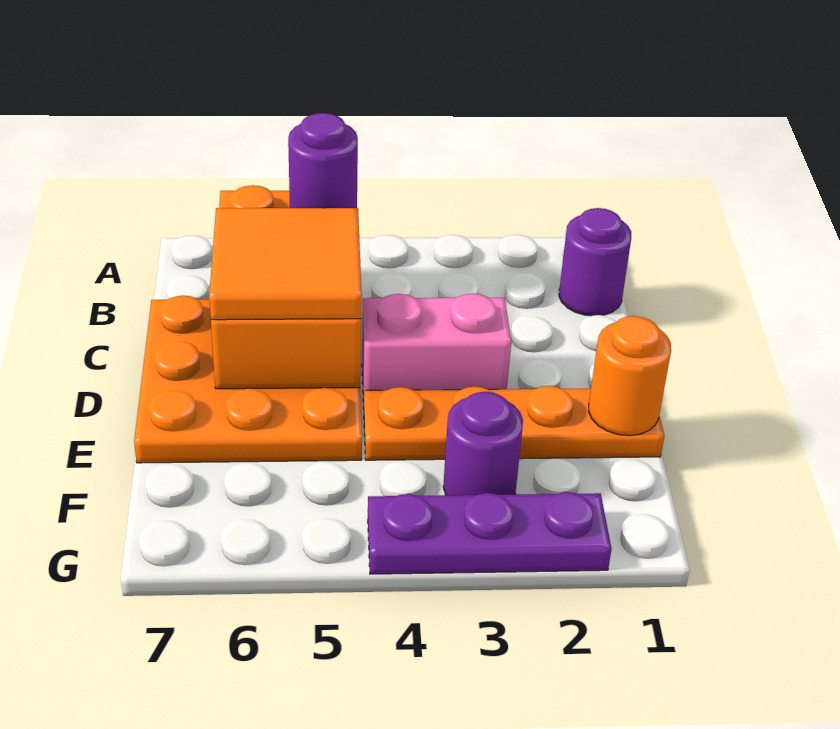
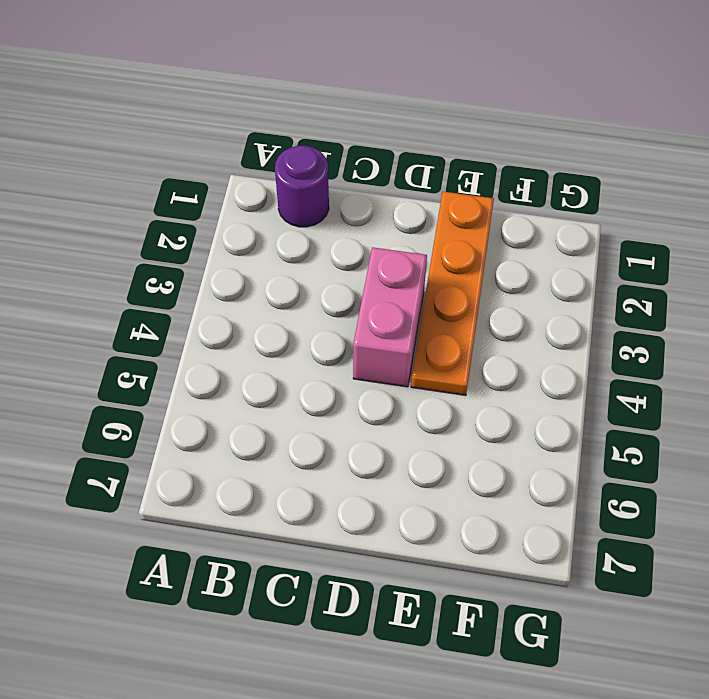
none -> orange plate C5:E7 level 1
none -> purple round brick F3 level 1

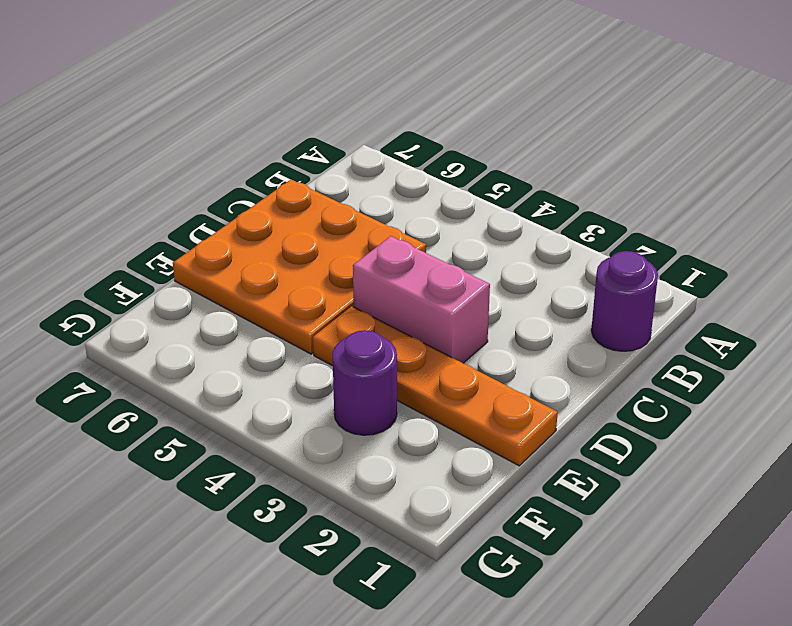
none -> purple plate G2:G4 level 1
none -> orange brick B5:D6 level 2

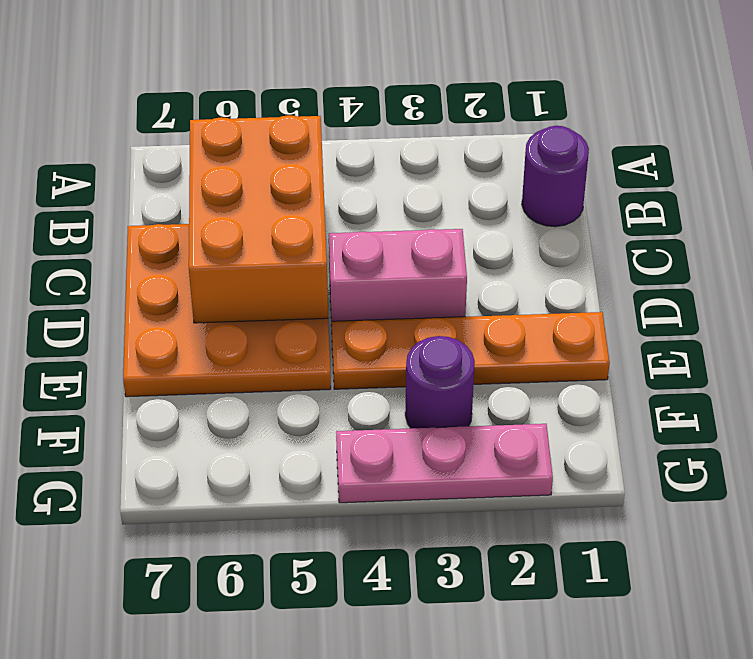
pink plate G2:G4 level 1 -> purple plate G2:G4 level 1
none -> orange round brick E1 level 2
none -> purple round brick B5 level 3

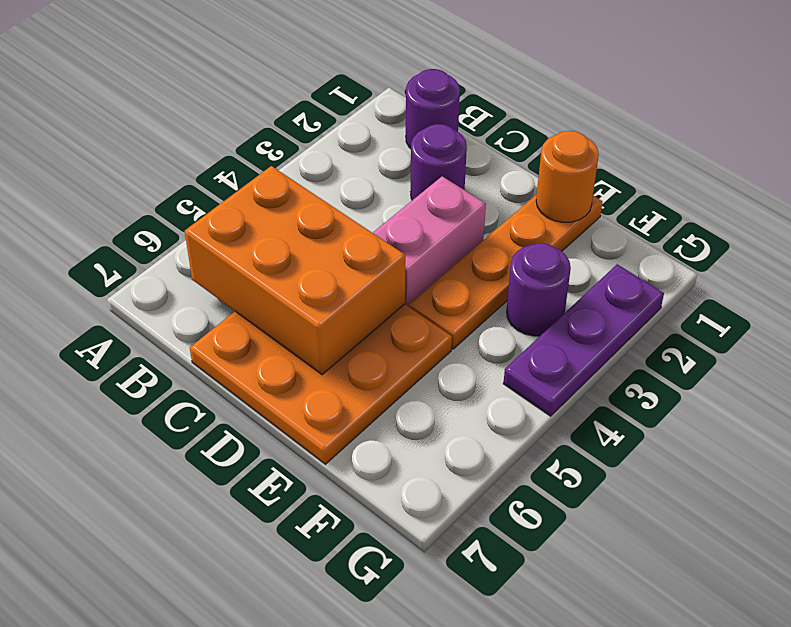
purple round brick C2 level 1 -> purple round brick B5 level 3
none -> orange tile C5:D6 level 3

